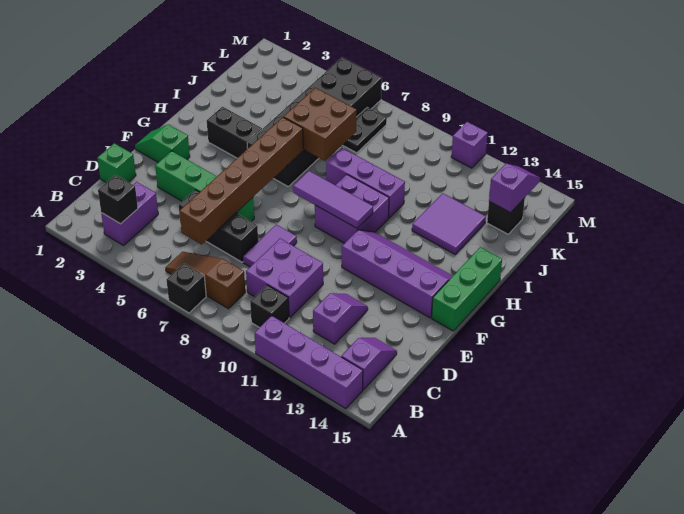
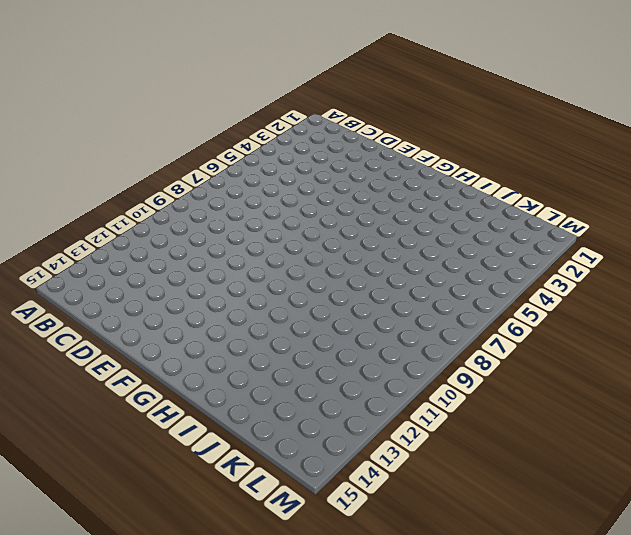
none -> black brick A7 level 1
none -> purple brick A11:A14 level 1
none -> purple brick B3:C3 level 1

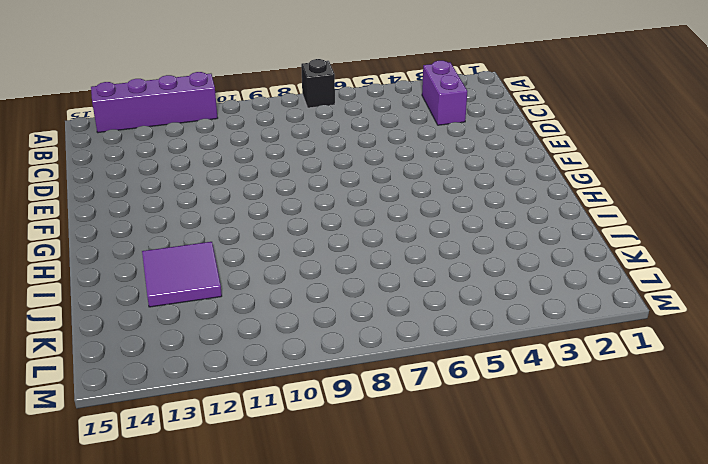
none -> brown slope B6:B8 level 1 top 8
none -> black brick B10 level 1
none -> purple slope B14:C14 level 1 top B

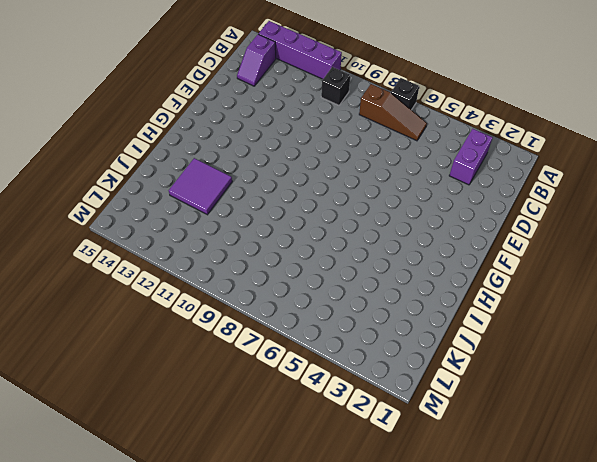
none -> purple brick C9:D10 level 1
none -> purple slope C12:D12 level 1 top C
none -> green brick D1 level 1

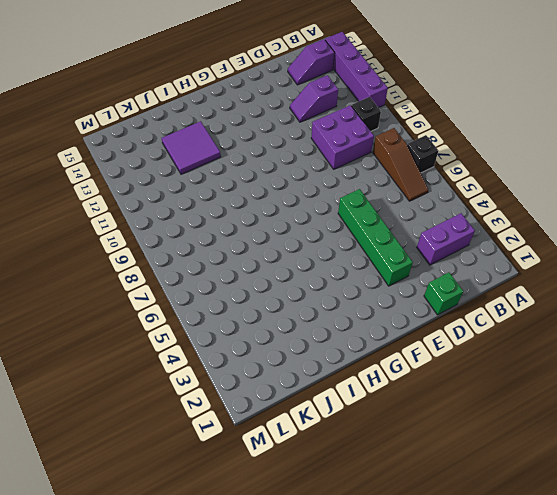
none -> black brick D5:D7 level 1
none -> purple tile D8:E8 level 1
none -> green slope F1:F2 level 1 top 2

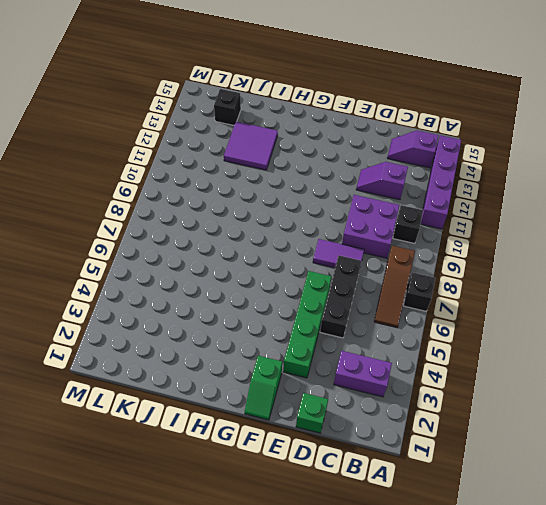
none -> purple slope F11:G14 level 1 top F
none -> green brick F15:H15 level 1
none -> purple brick G9:H10 level 1

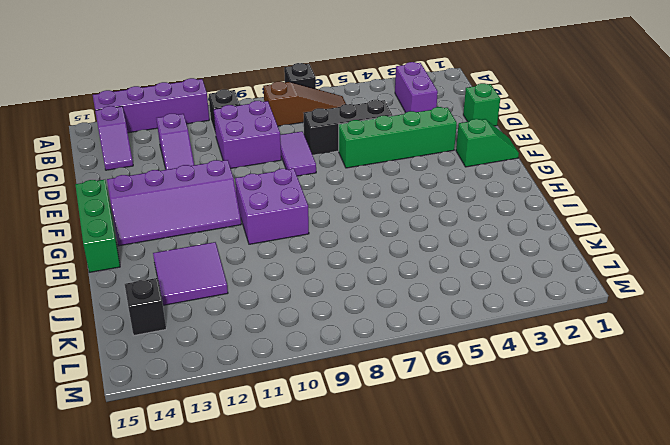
none -> black brick H3:H4 level 1
none -> black brick H5:M6 level 1
none -> purple brick I8:I10 level 1

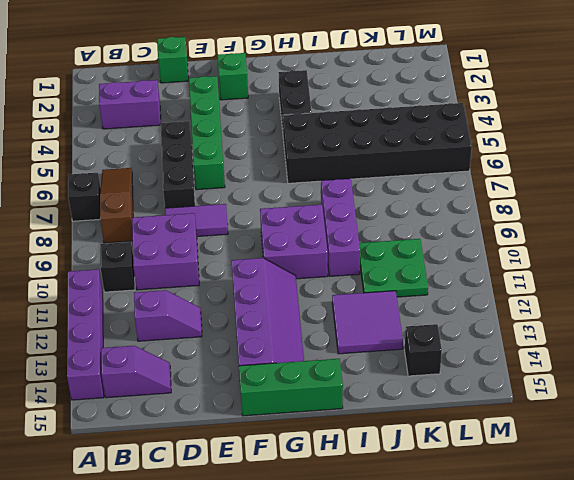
green plate J10:K11 level 1 -> none
none -> black plate K7:L7 level 1
none -> purple brick M11 level 1
none -> black brick B3 level 2

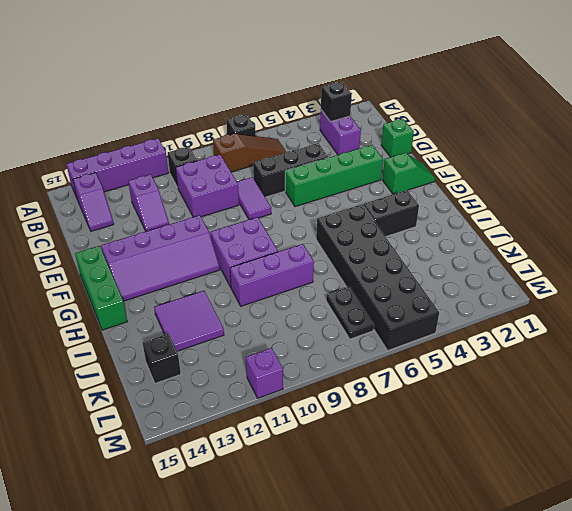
none -> brown brick C6:H6 level 2
none -> purple tile G8:G10 level 2
none -> brown brick I6:J7 level 2

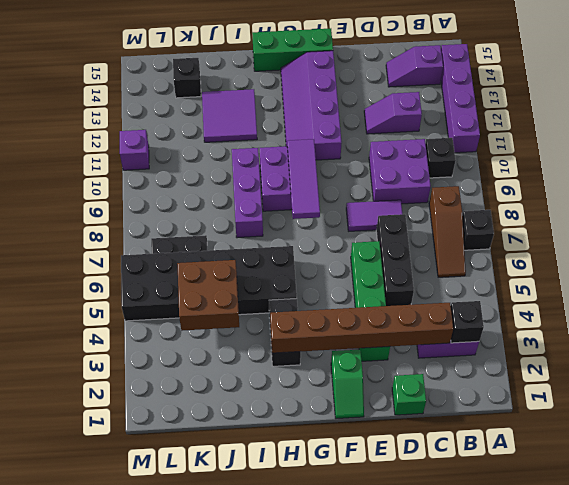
brown brick C3:H3 level 2 -> brown brick C6:H6 level 2
brown brick J4:K5 level 2 -> brown brick I6:J7 level 2
none -> purple slope K14:L14 level 2 top K

